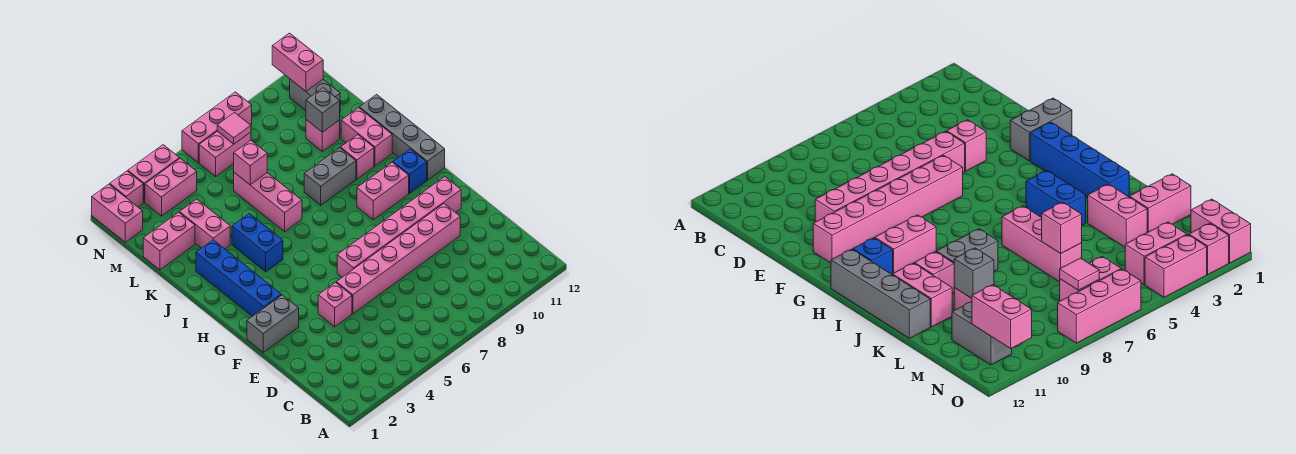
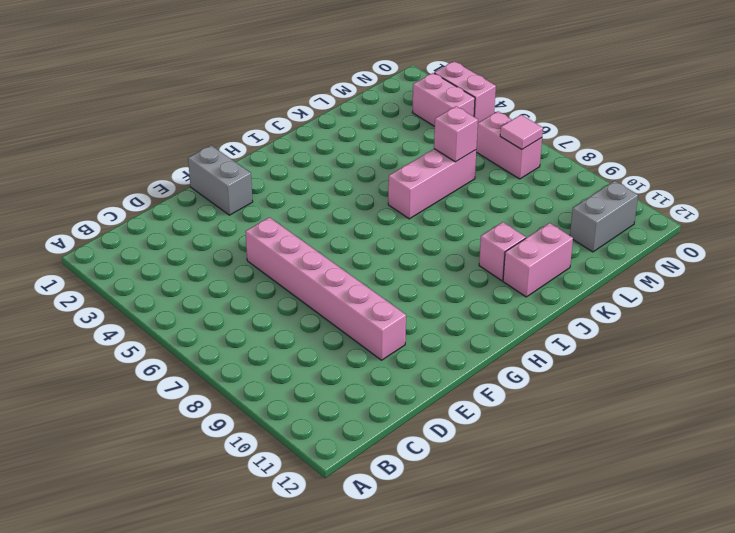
none -> pink brick E4 level 1
none -> pink brick F6:F11 level 1
none -> blue brick G2:J2 level 1

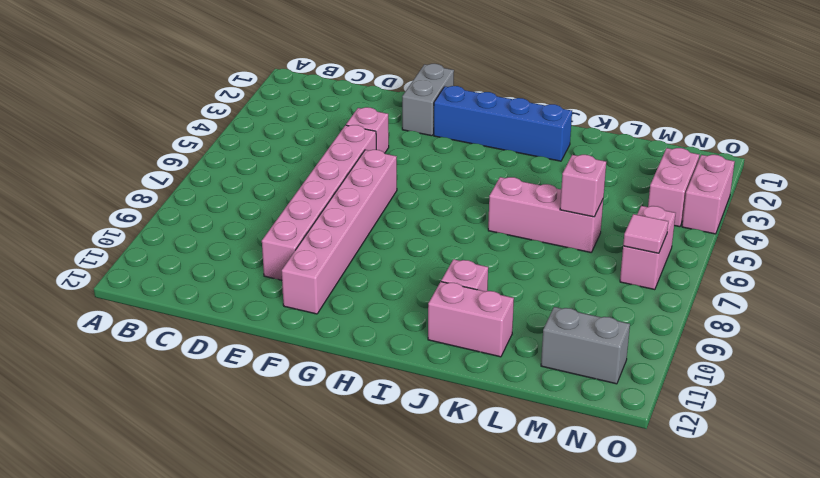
none -> pink brick H9:H10 level 1
none -> blue brick H11 level 1
none -> grey brick H12:K12 level 1

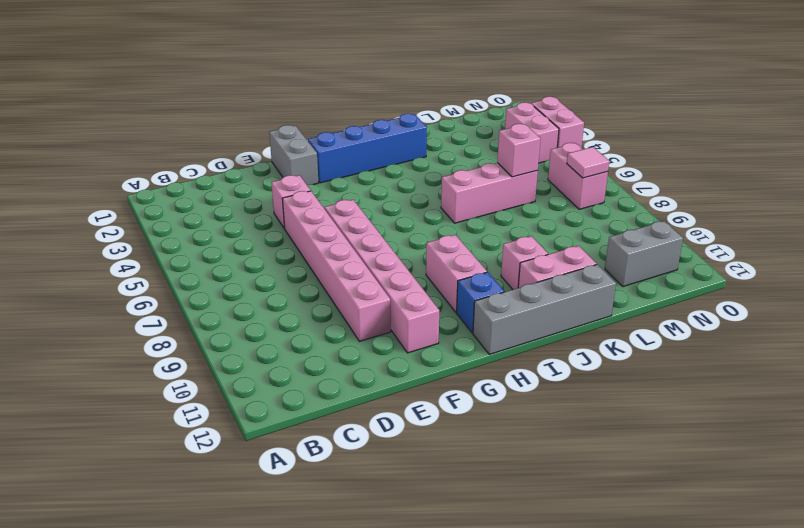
none -> blue brick I4:J4 level 1
none -> grey brick J8:J9 level 1
none -> pink brick K3:L3 level 1

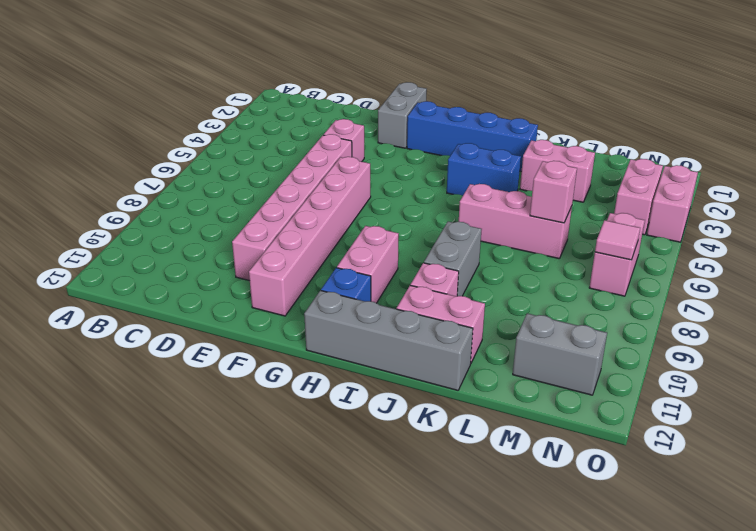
none -> pink brick L1:L2 level 1
none -> pink brick L10 level 1
none -> pink brick N1:O1 level 1

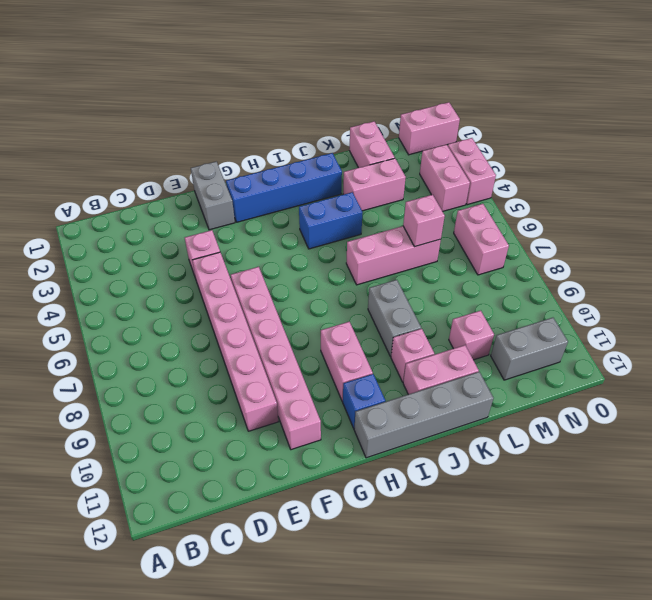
none -> pink brick O2 level 1
none -> pink brick O6:O8 level 1
none -> grey brick L10 level 2

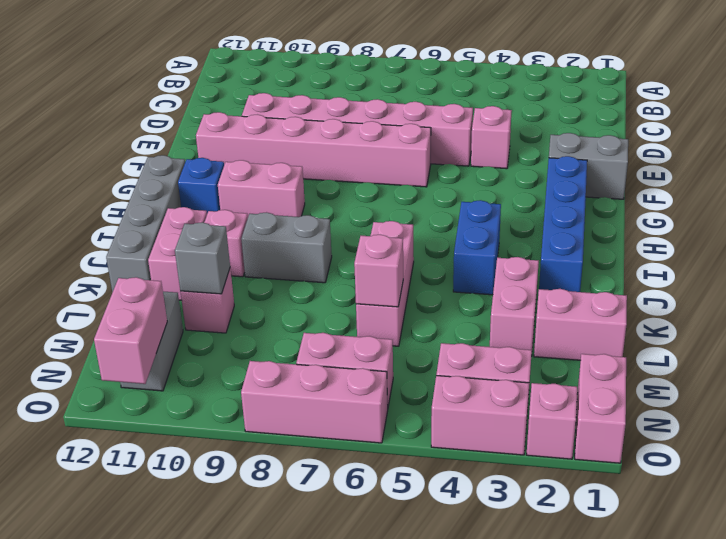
none -> pink tile N7 level 2

